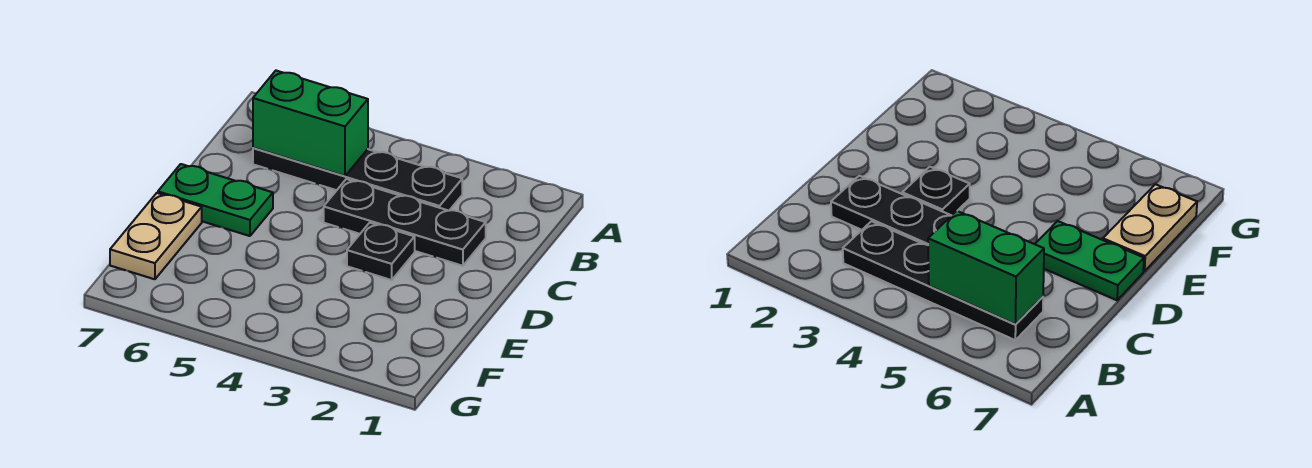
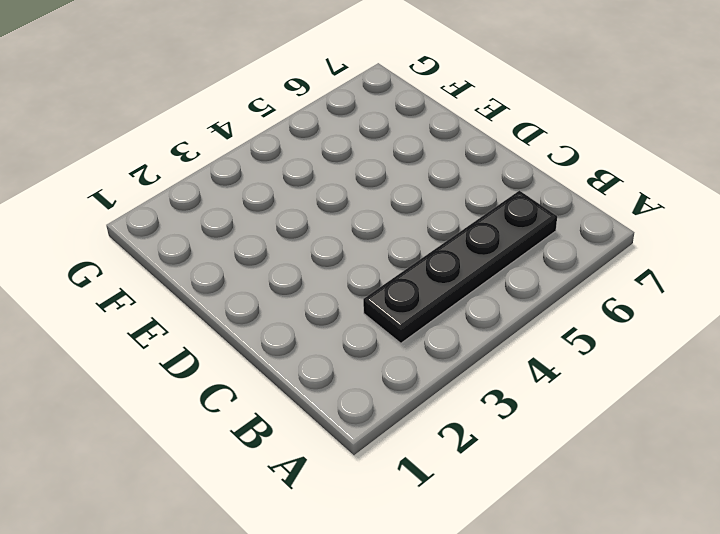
none -> black plate C2:C4 level 1
none -> black plate D3 level 1

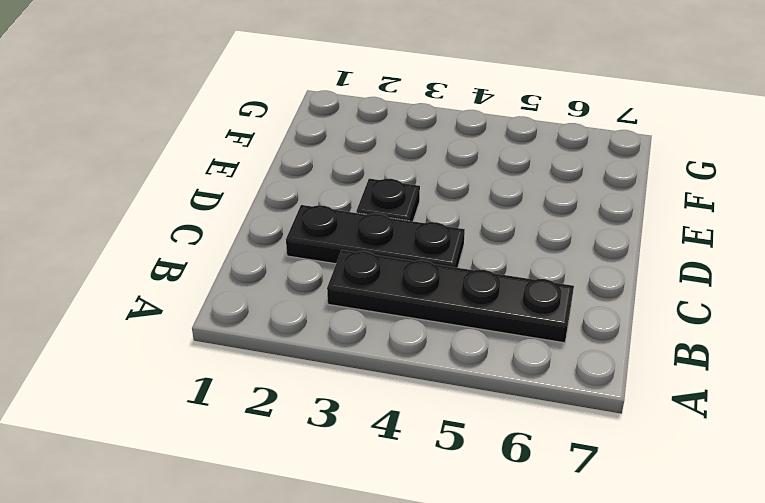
none -> green plate D6:D7 level 1
none -> tan plate E7:F7 level 1

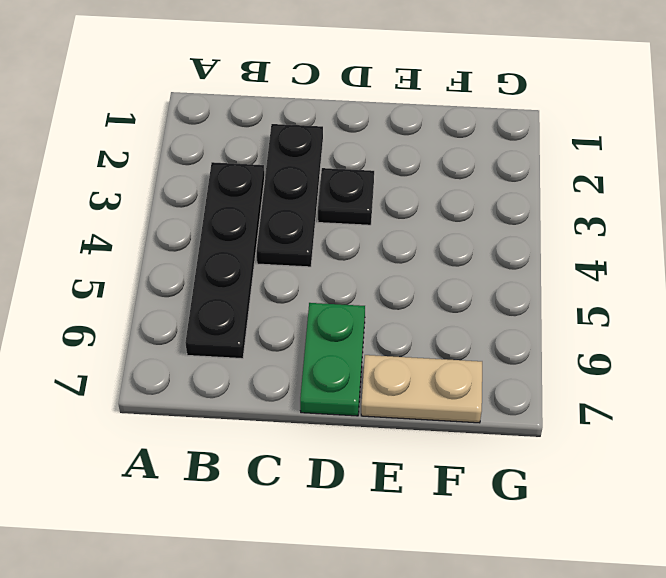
none -> green brick B5:B6 level 2

